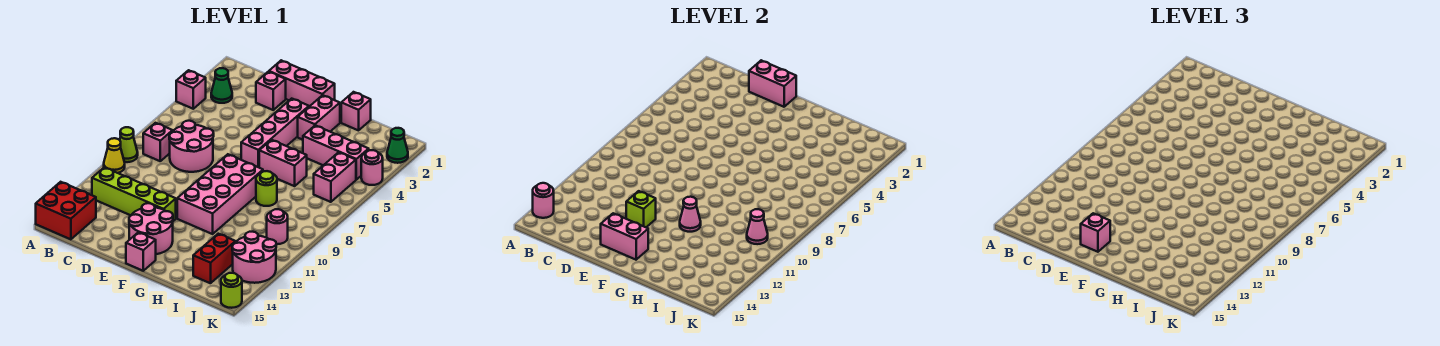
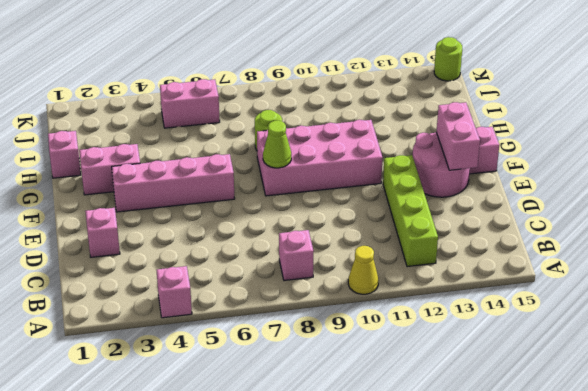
lime cone F8 level 2 -> lime cone A9 level 1
none -> red brick A14:B15 level 1
none -> green cone B3 level 1
none -> pink round brick C7:D8 level 1
none -> pink brick D1:F1 level 1

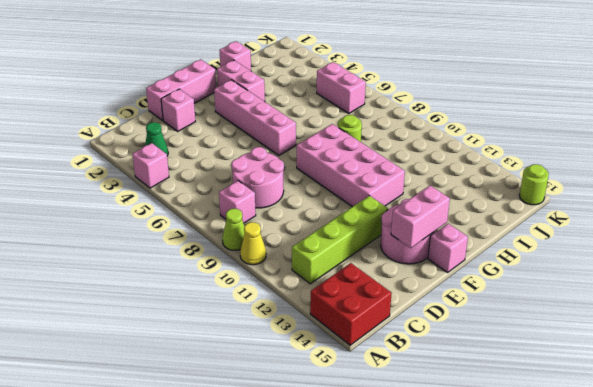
none -> pink brick G6:H6 level 1
none -> pink brick H4:J4 level 1
none -> red brick I13:I14 level 1
none -> pink round brick J10 level 1

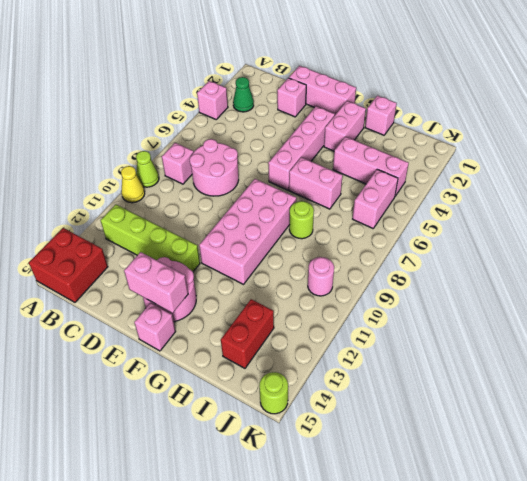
none -> pink round brick J12:K13 level 1
none -> green cone K2 level 1
none -> pink round brick K4 level 1
none -> pink round brick A14 level 2

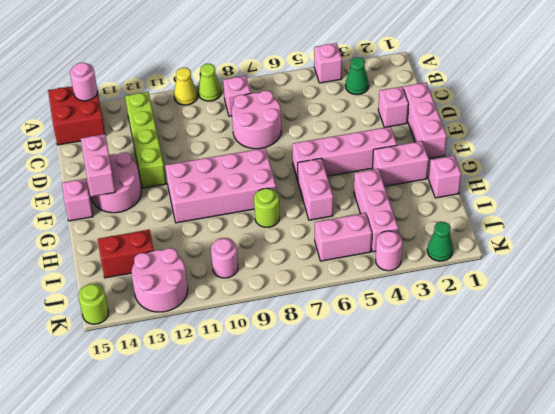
none -> pink brick D1:E1 level 2
none -> lime brick E12 level 2
none -> pink cone G11 level 2
none -> pink cone J10 level 2

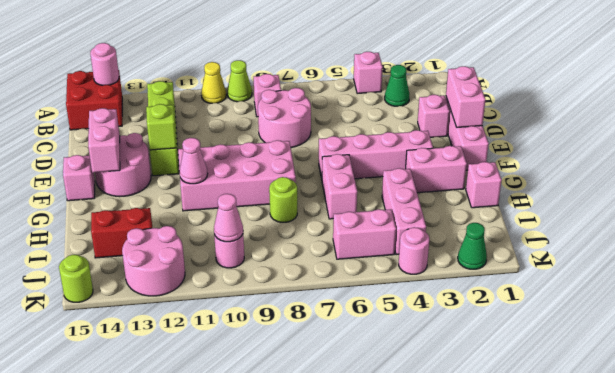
none -> pink brick E14 level 3

